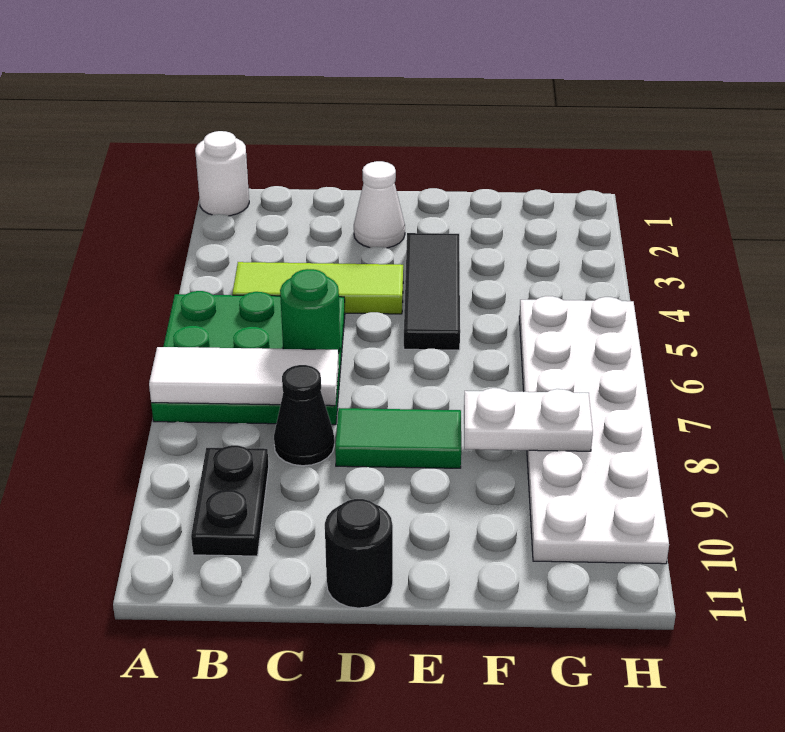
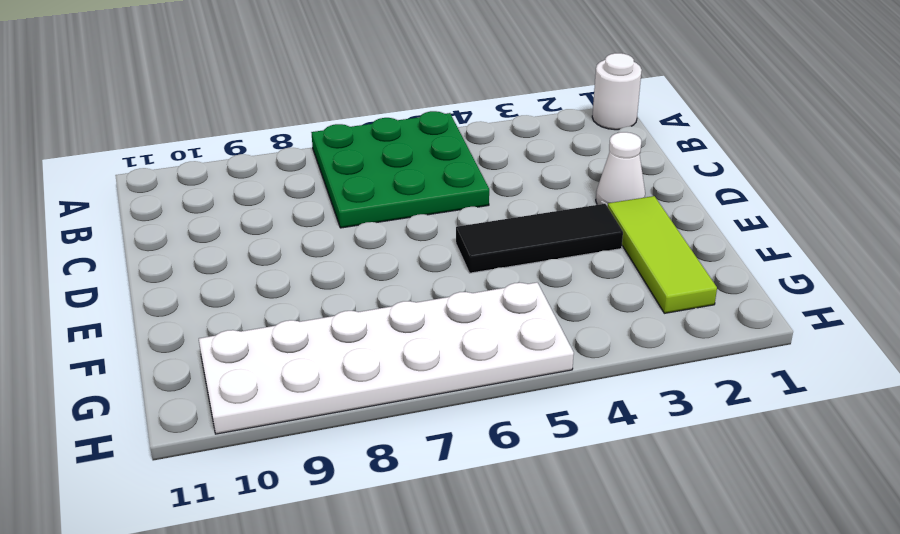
lime tile E2:G2 level 1 -> lime tile B4:D4 level 1
none -> black plate B9:B10 level 1
none -> black cone C8 level 1
none -> green tile D8:E8 level 1

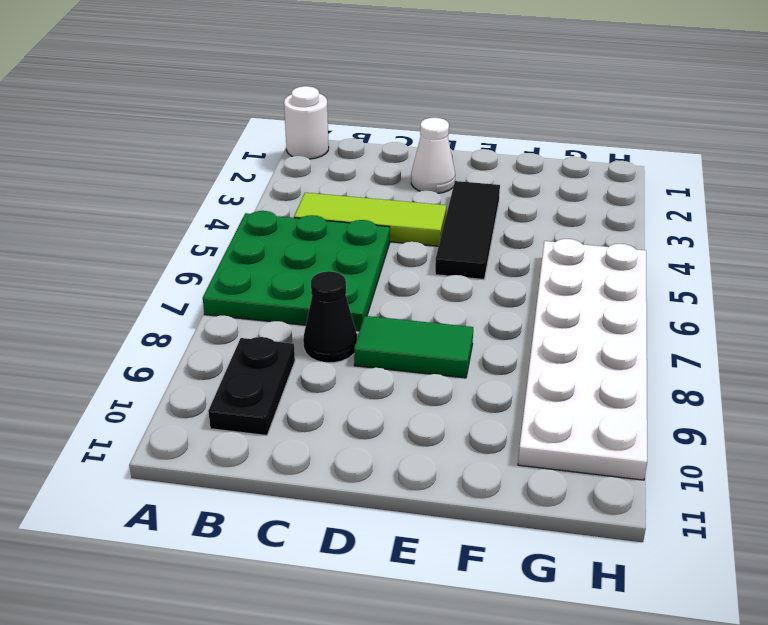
none -> black round brick D11 level 1
none -> white tile A7:C7 level 2
none -> green round brick C6 level 2

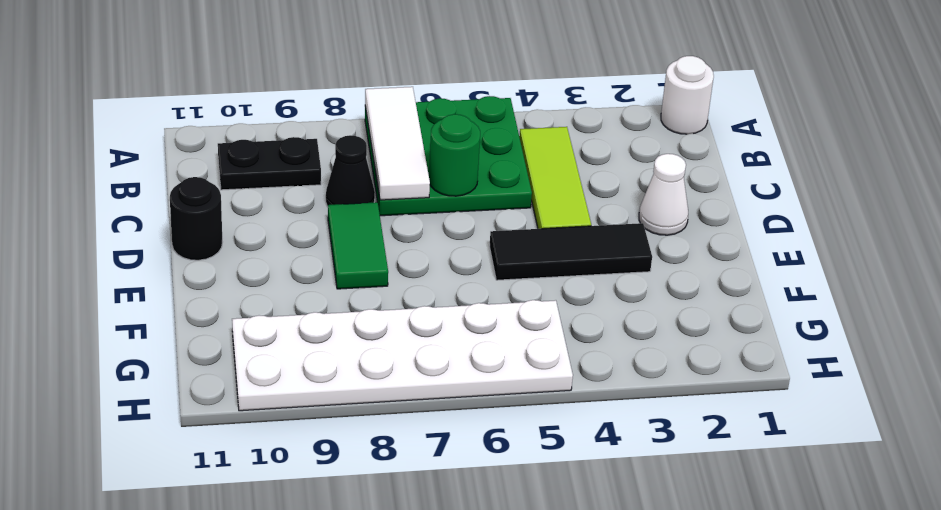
none -> white plate F8:G8 level 2

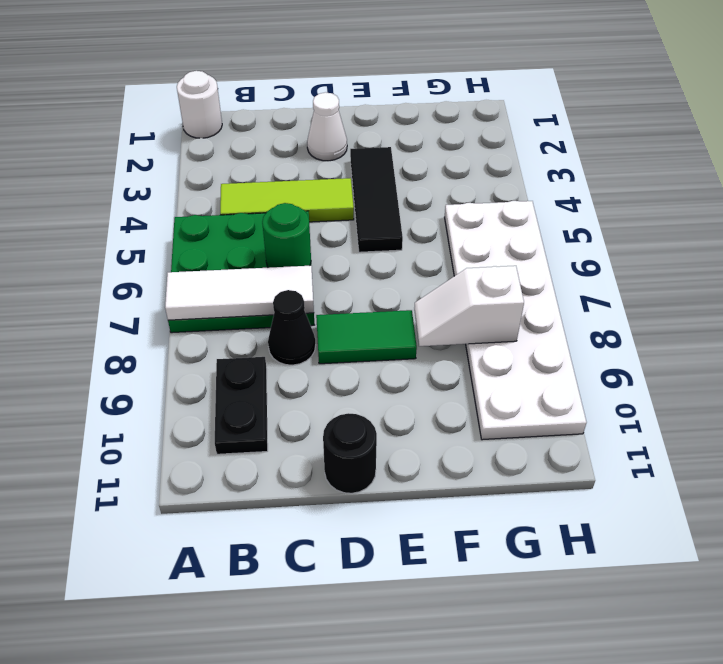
white slope F8:G8 level 2 top G -> white plate F8:G8 level 2

